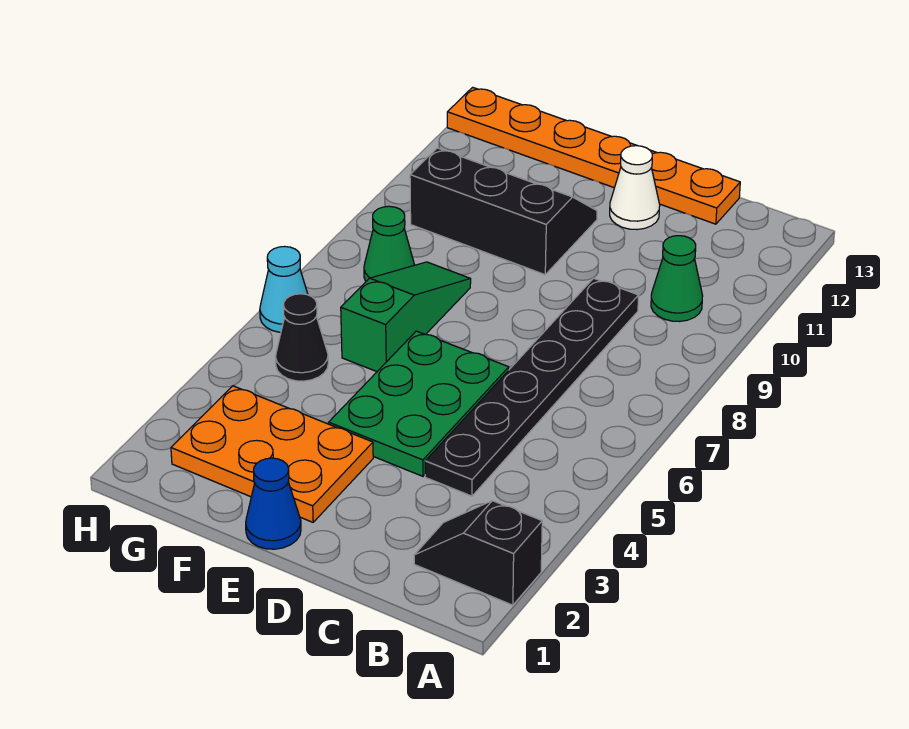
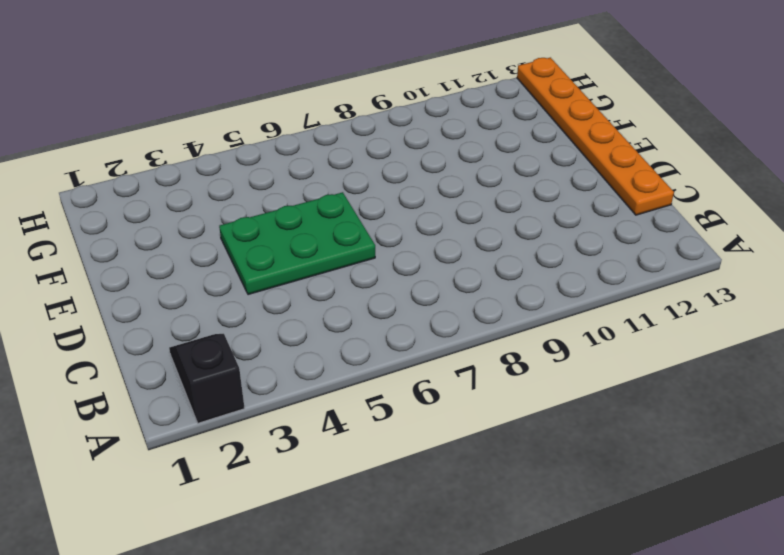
none -> green cone B10 level 1
none -> black plate C4:C9 level 1
none -> white cone D12 level 1

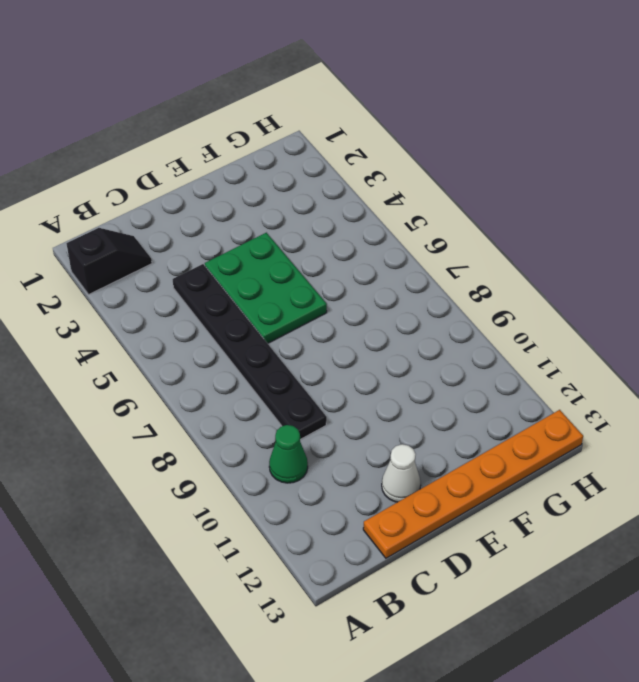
none -> blue cone E1 level 1
none -> orange plate E2:G3 level 1
none -> black slope E10:G11 level 1 top 10

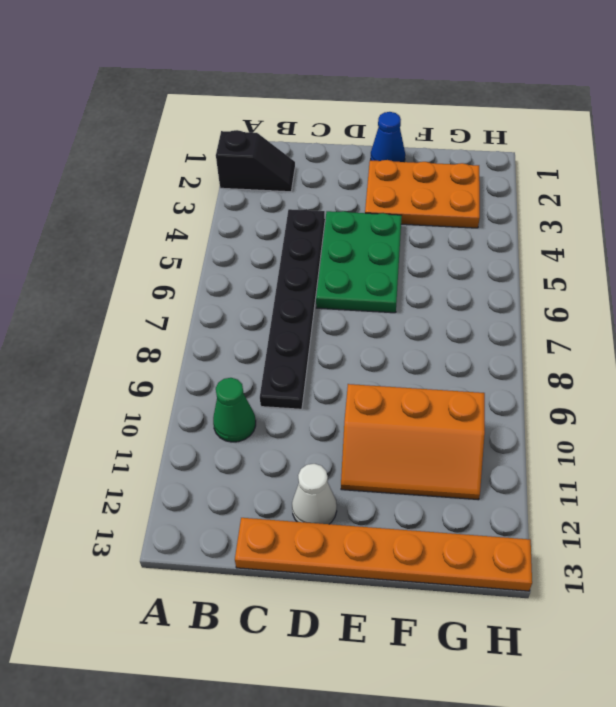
orange slope E10:G11 level 1 top 10 -> black slope E10:G11 level 1 top 10
none -> green slope F6:F8 level 1 top 6
none -> black cone G5 level 1
none -> green cone G8 level 1

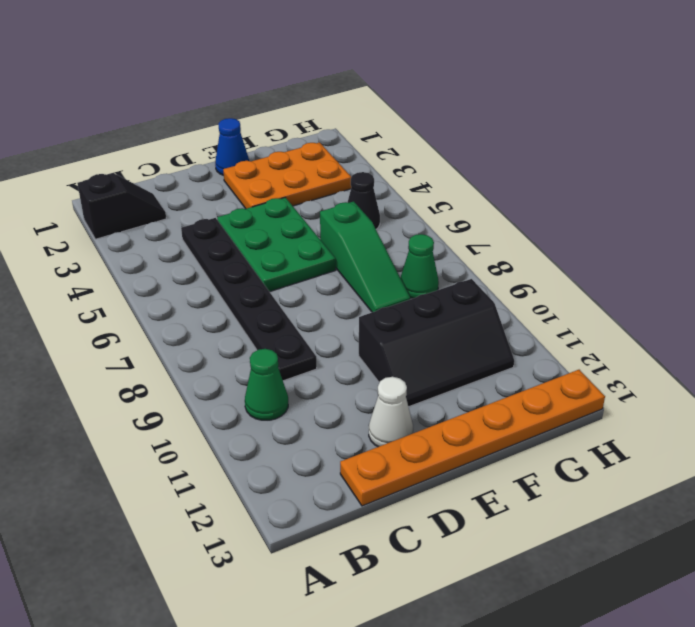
none -> cyan cone H6 level 1

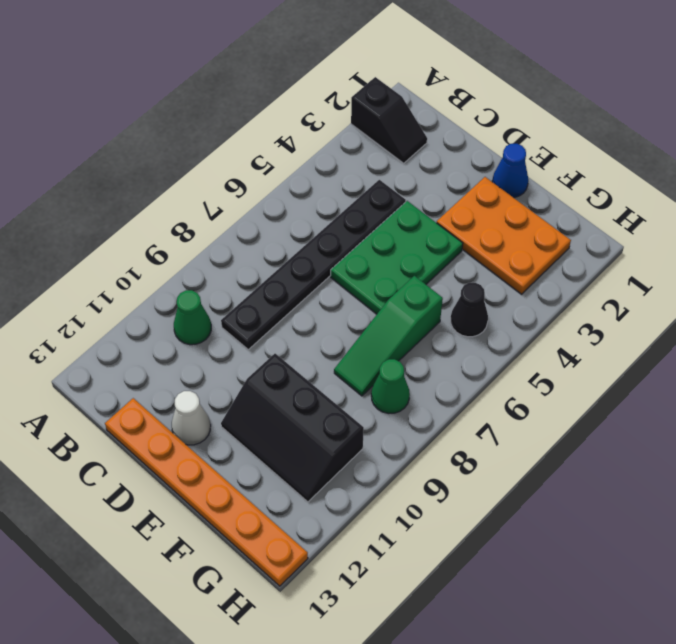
none -> cyan cone H6 level 1

